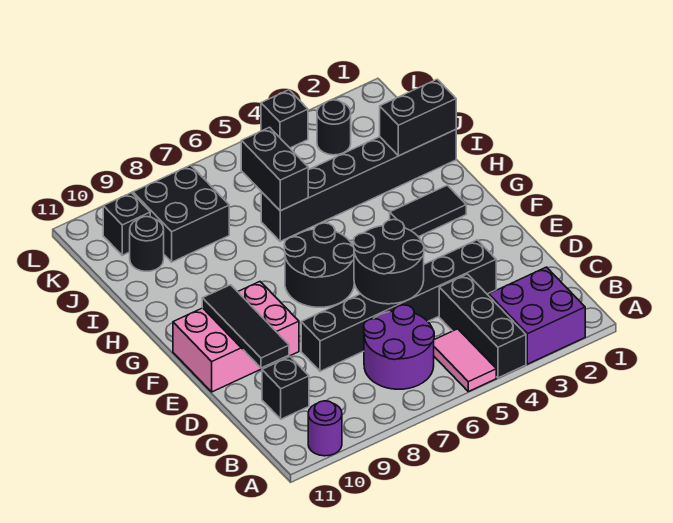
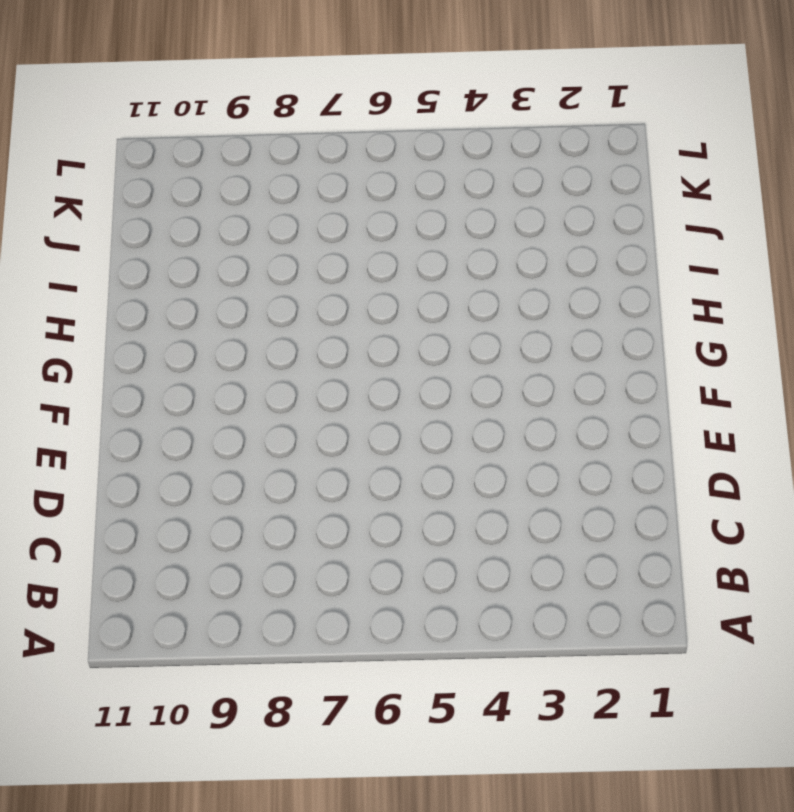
none -> purple brick A2:B3 level 1
none -> black brick A4:C4 level 1
none -> pink tile A5:B5 level 1

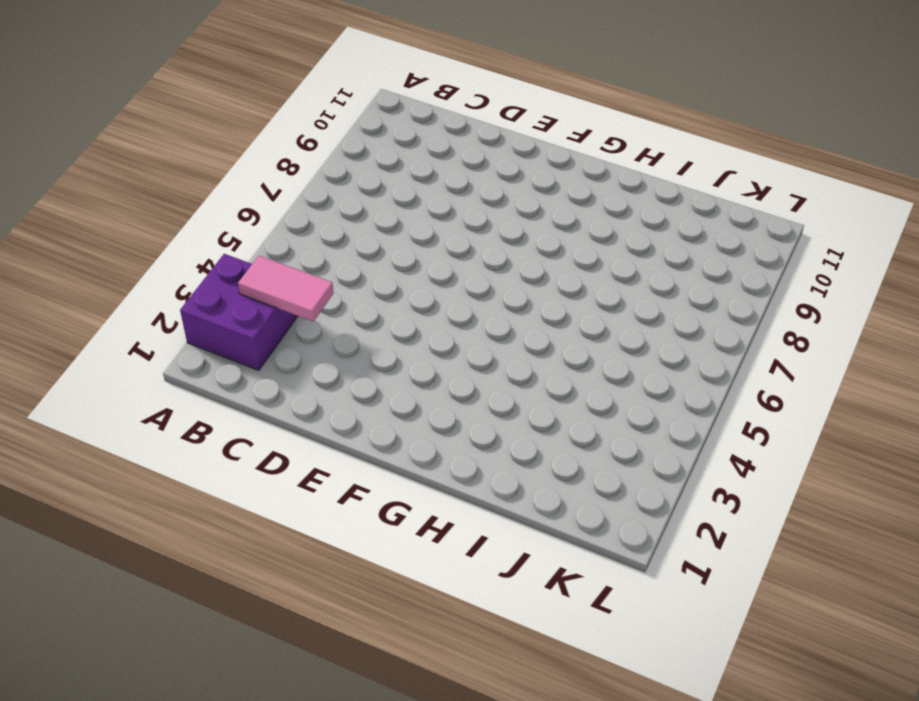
pink tile B3:C3 level 2 -> pink tile A5:B5 level 1
none -> black brick A4:C4 level 1
none -> purple round brick A10 level 1
none -> purple round brick B6:C7 level 1

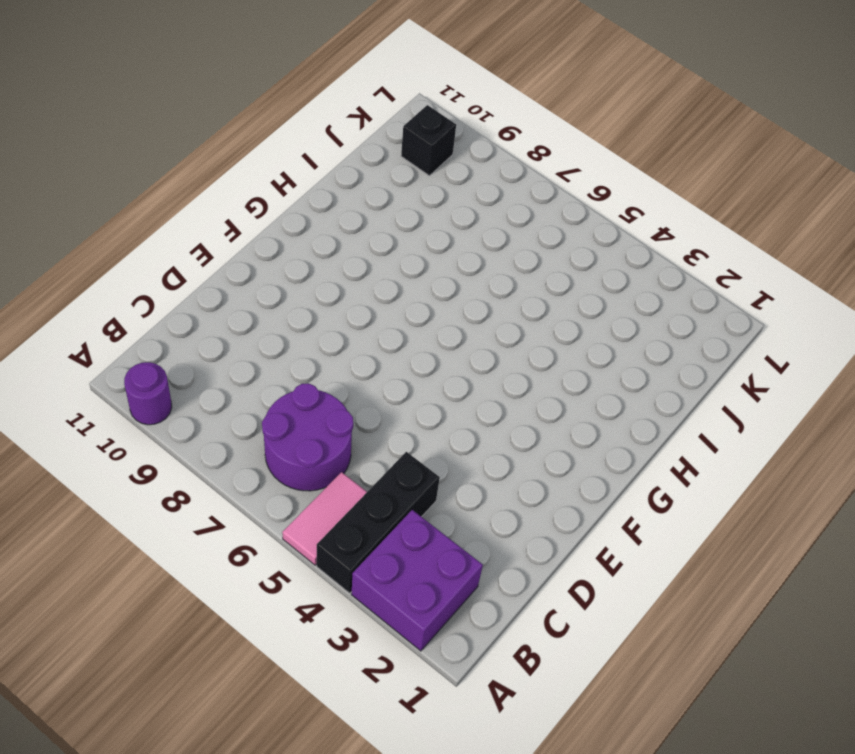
none -> black brick C10 level 1
none -> black brick D3:D8 level 1
none -> pink brick E9:F11 level 1

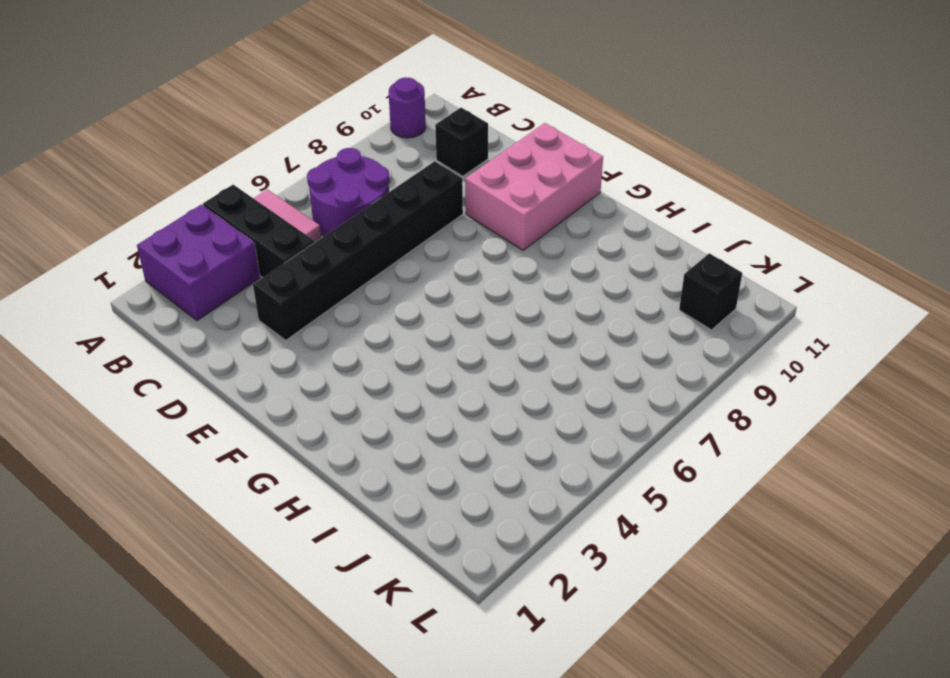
none -> black round brick F6:G7 level 1
none -> black tile G2:G3 level 1
none -> black brick I1:I6 level 1

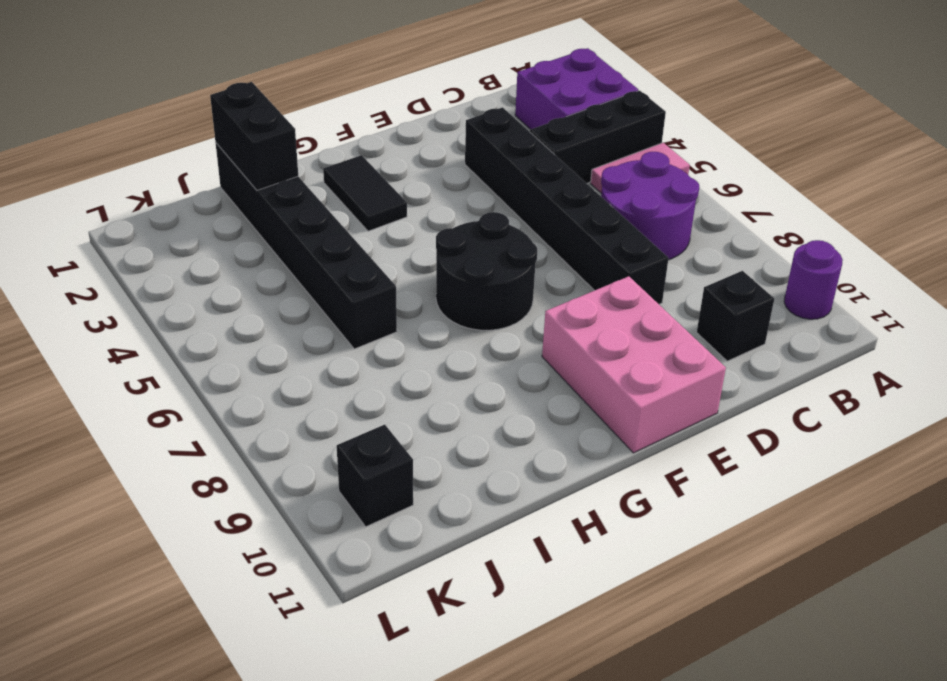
none -> black brick J8:K9 level 1
none -> black round brick J10 level 1
none -> black round brick K3 level 1

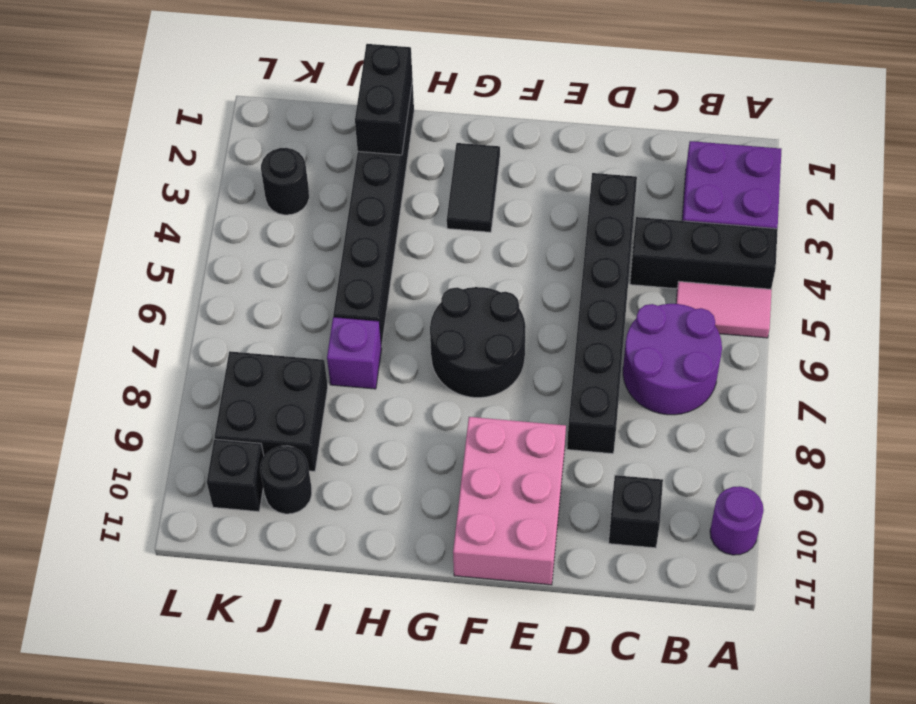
purple brick I7 level 1 -> none
none -> black brick L4 level 1
none -> black round brick D5:E6 level 2
none -> black tile D10:F10 level 2

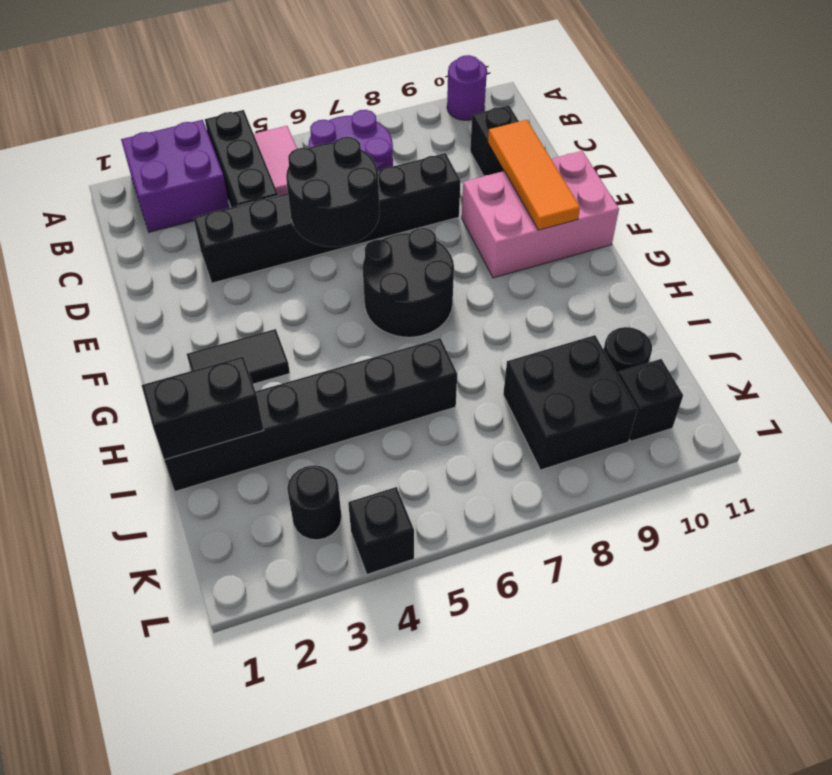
orange tile D10:F10 level 2 -> black tile D10:F10 level 2
none -> black brick I6:J6 level 2

